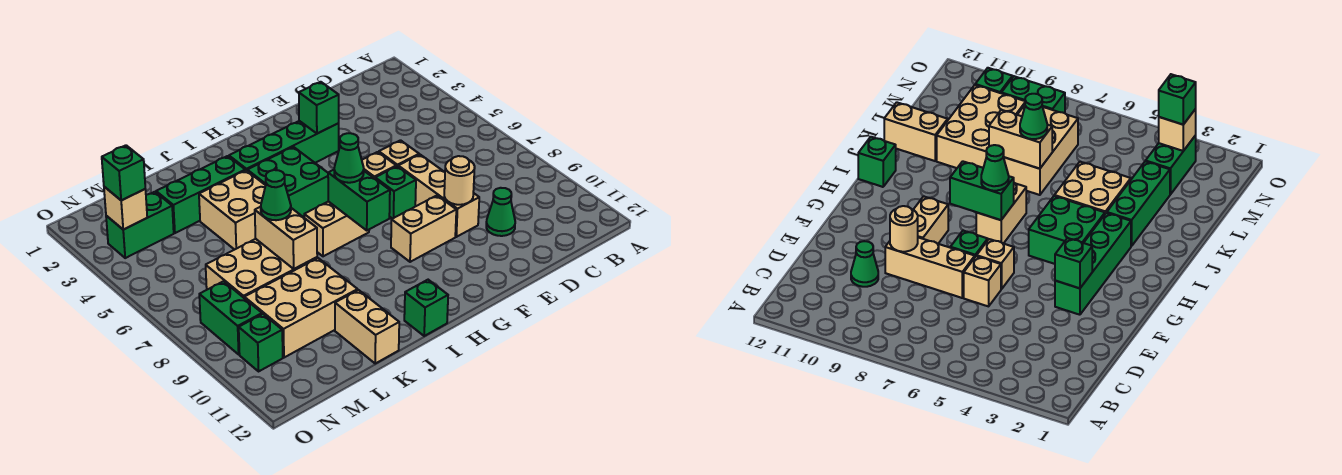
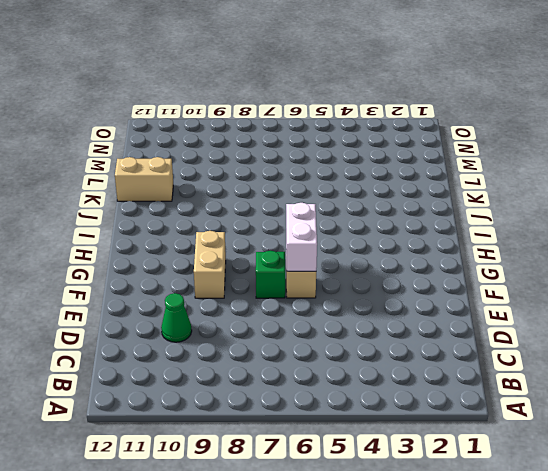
white brick F6:G6 level 2 -> none
none -> tan brick E6 level 1
none -> tan brick E7:E9 level 1
none -> green brick F3:I3 level 1

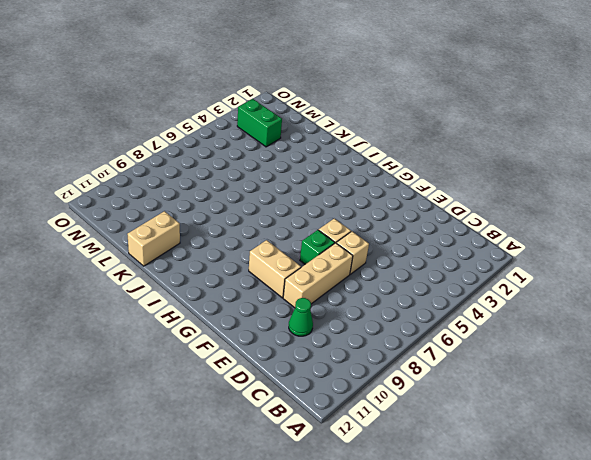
none -> green brick F3:I3 level 1
none -> green brick H4:I5 level 1
none -> tan brick H7:I7 level 1

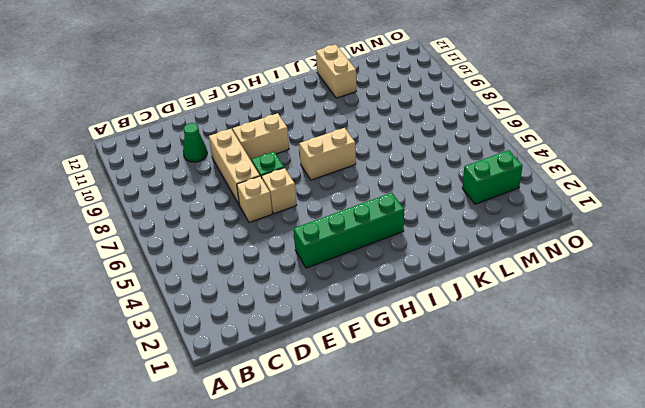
none -> green brick H4:I5 level 1
none -> green brick I12 level 1
none -> green brick J3:L3 level 1

